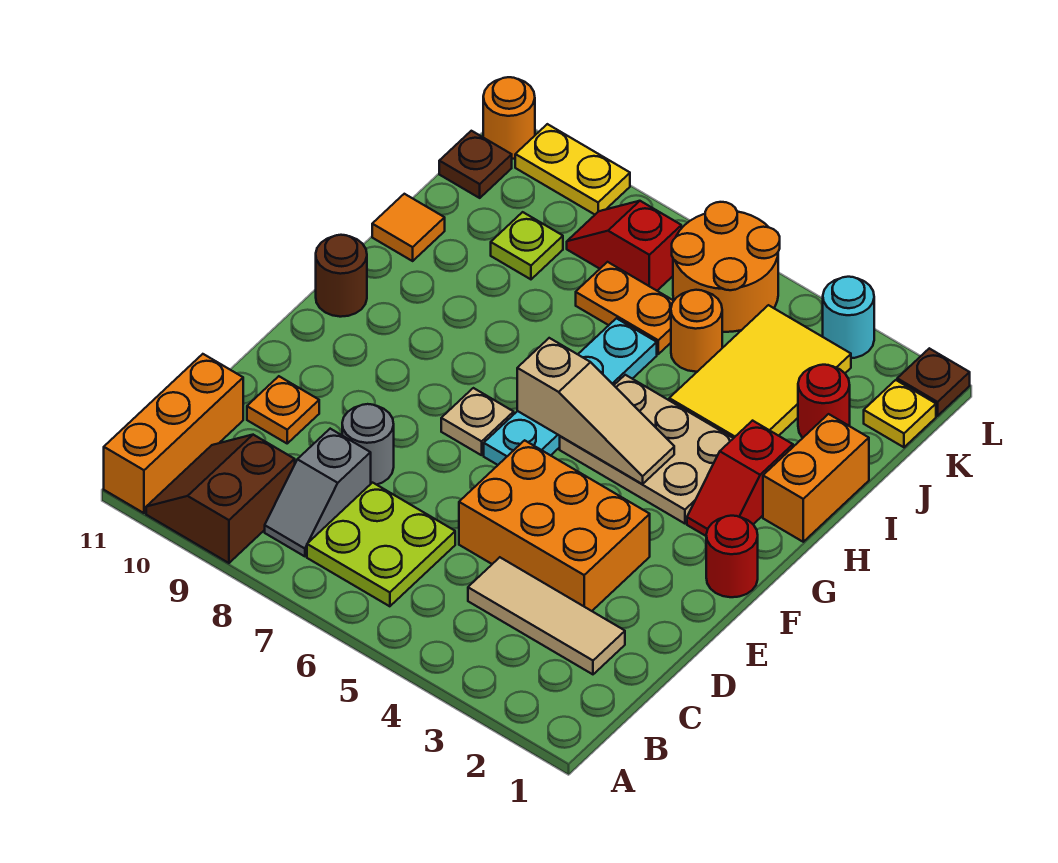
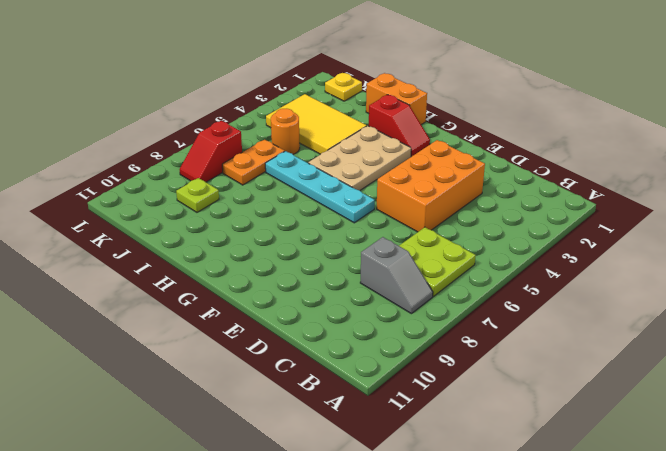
none -> brown slope A9:B10 level 1 top 9
none -> orange brick A11:C11 level 1
none -> tan tile C2:C4 level 1
none -> grey round brick D8 level 1

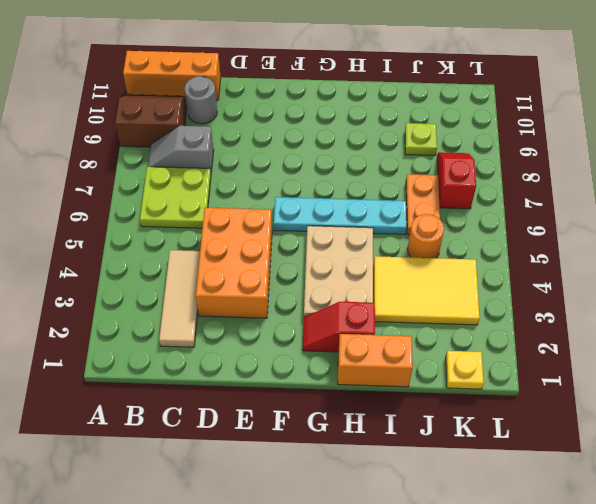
grey round brick C10 level 1 -> grey round brick D8 level 1
none -> orange plate D10 level 1
none -> red round brick F1 level 1
none -> tan plate F7 level 1
none -> brown round brick G11 level 1

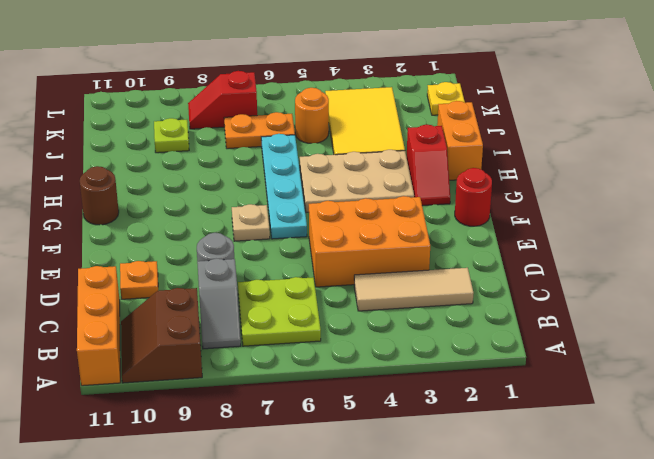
none -> orange tile I11 level 1
none -> red round brick J2 level 1
none -> orange round brick K5:L6 level 1
none -> brown plate K11 level 1

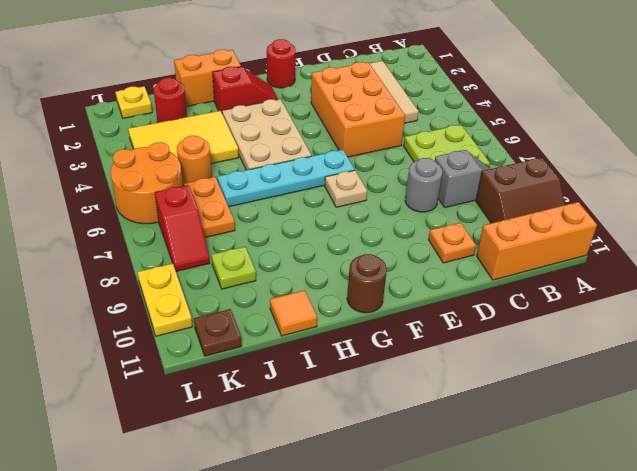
none -> brown plate L1 level 1
none -> cyan round brick L3 level 1
none -> orange round brick L11 level 1
none -> tan slope G4:G6 level 2 top 6

